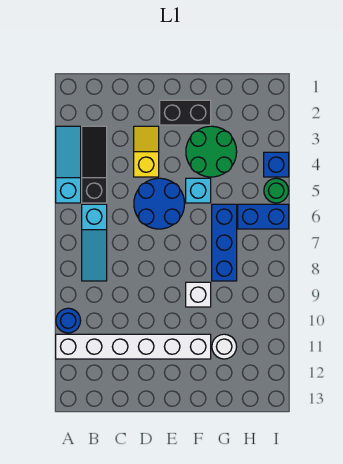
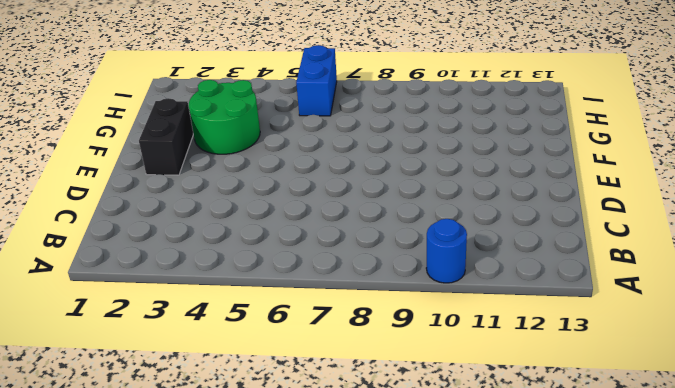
none -> cyan slope A3:A5 level 1 top 5
none -> white brick A11:F11 level 1
none -> black slope B3:B5 level 1 top 5

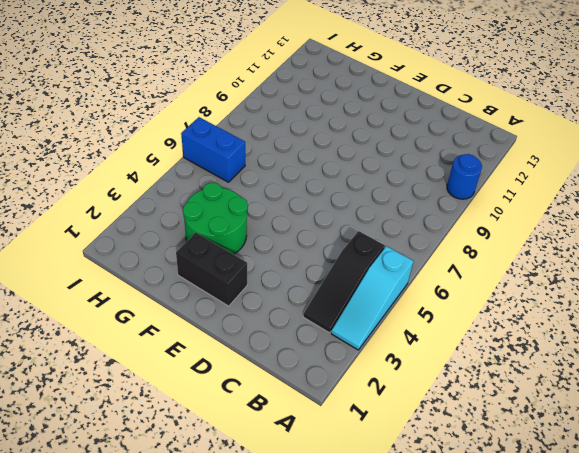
none -> white brick A11:F11 level 1
none -> cyan slope B6:B8 level 1 top 6
none -> yellow slope D3:D4 level 1 top 4

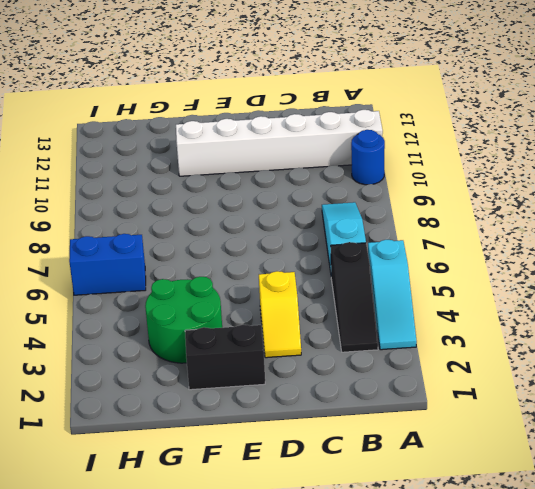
none -> blue round brick D5:E6 level 1
none -> cyan brick F5 level 1
none -> white brick F9 level 1

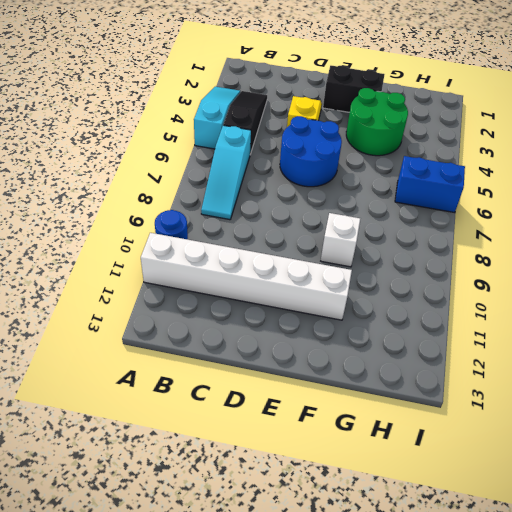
none -> cyan brick F5 level 1
none -> blue brick G6:G8 level 1
none -> white round brick G11 level 1

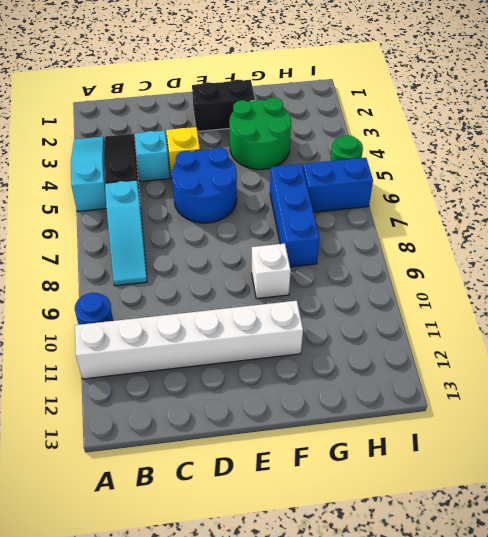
cyan brick C4 level 1 -> cyan brick F5 level 1
none -> white round brick G11 level 1
none -> blue brick I4 level 1

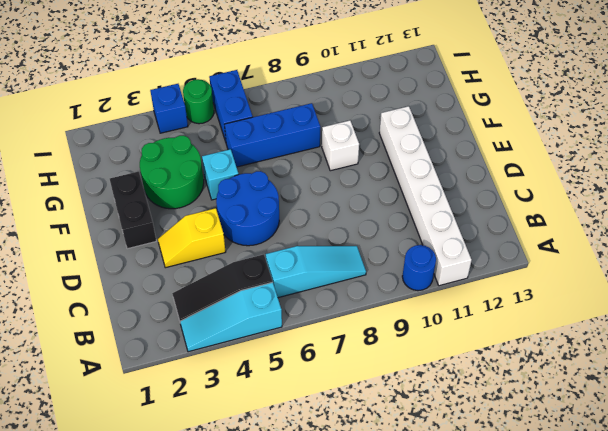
none -> white round brick G11 level 1

